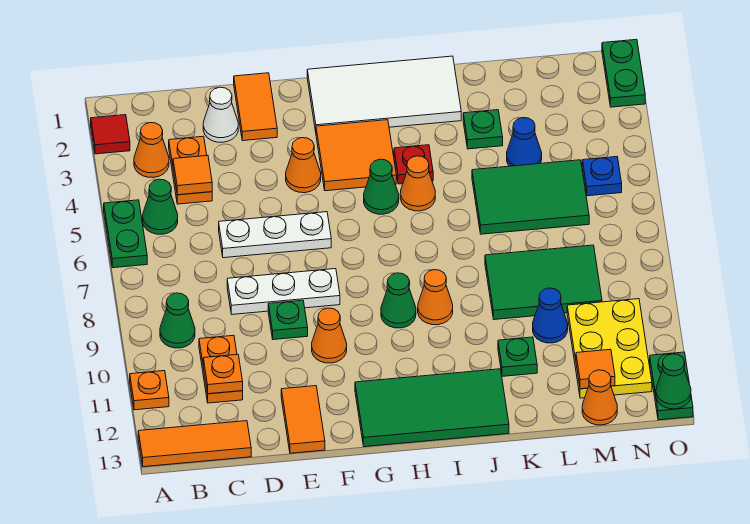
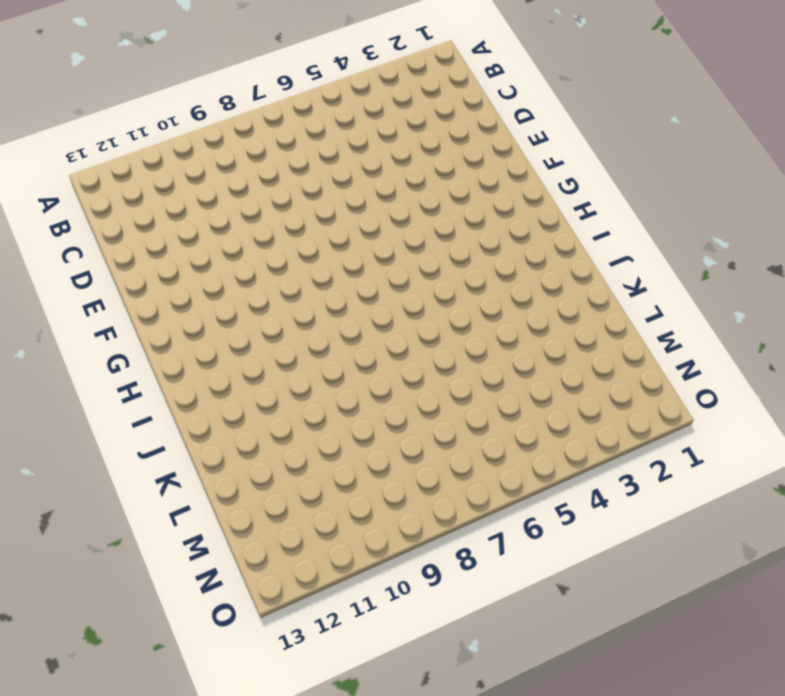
none -> red tile A2 level 1
none -> green plate A5:A6 level 1
none -> orange plate A11 level 1
none -> orange tile A13:C13 level 1

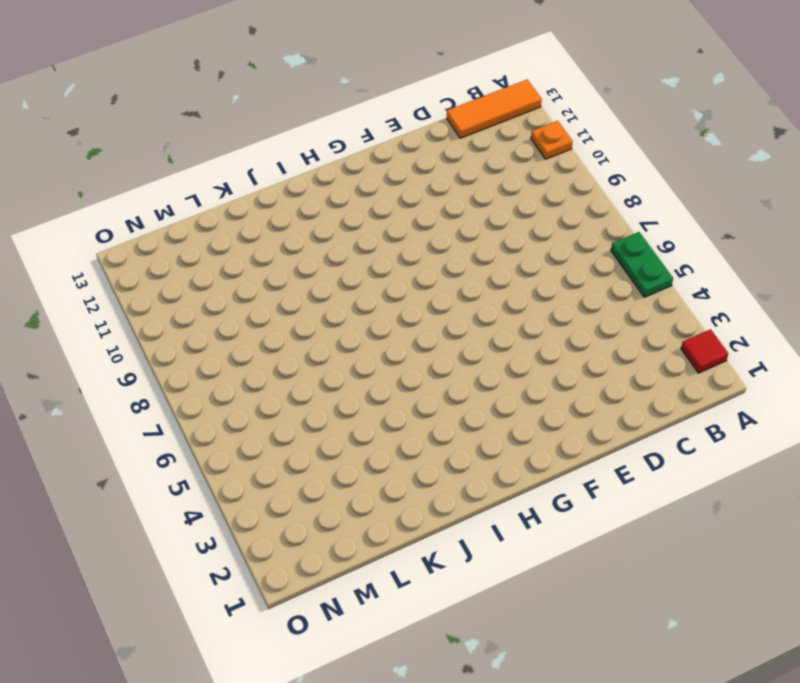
none -> orange cone B3 level 1
none -> green cone B5 level 1
none -> green cone B9 level 1
none -> orange plate C3:C4 level 1

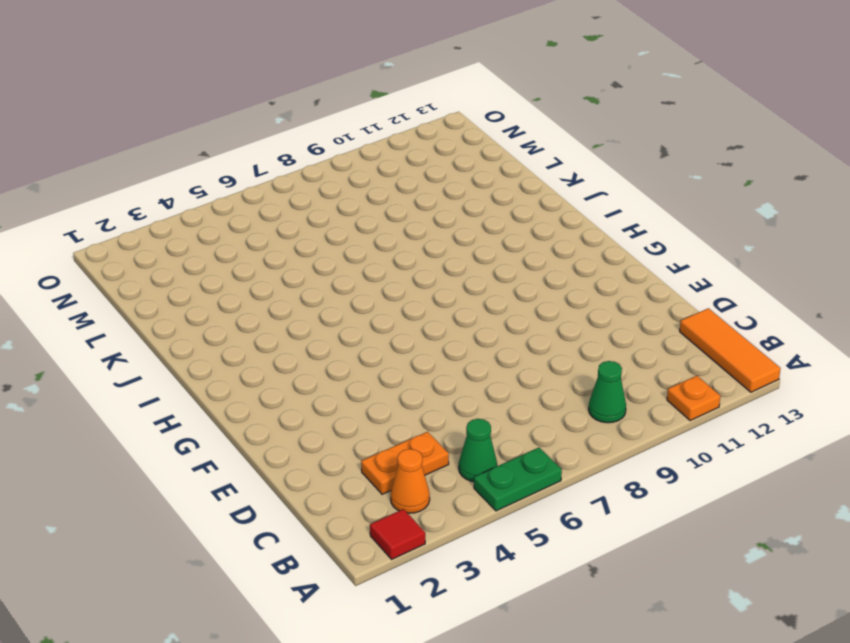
none -> orange plate C10:C11 level 1
none -> white cone D2 level 1
none -> white plate D6:F6 level 1
none -> white plate D8:F8 level 1

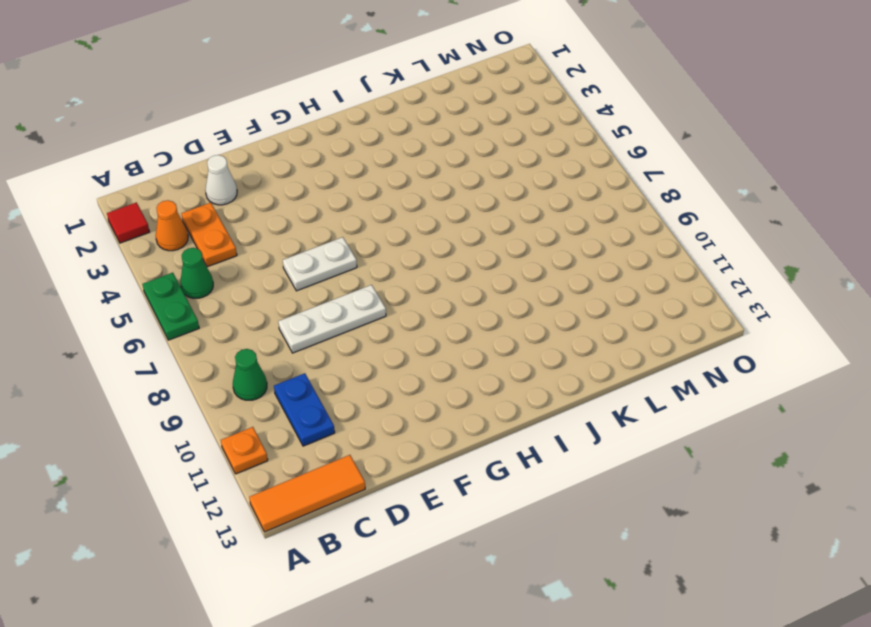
blue plate C10:C11 level 1 -> orange plate C10:C11 level 1
white plate E6:F6 level 1 -> white plate D6:F6 level 1
none -> orange tile E1:E2 level 1
none -> green plate E9 level 1
none -> orange tile E12:E13 level 1
none -> orange cone F4 level 1

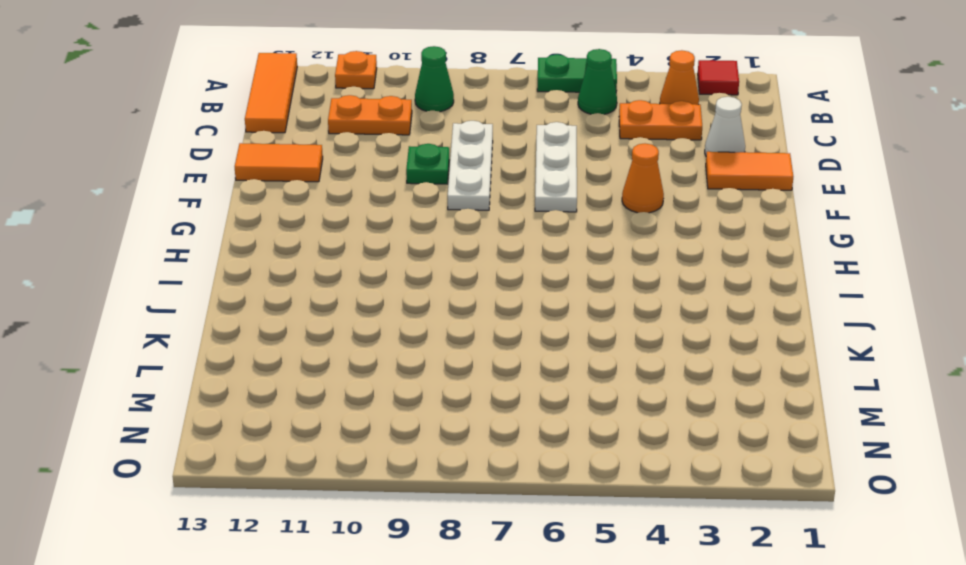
none -> orange cone F10 level 1
none -> white tile G1:J2 level 1
none -> orange tile G3:H4 level 1
none -> green tile G12:J13 level 1

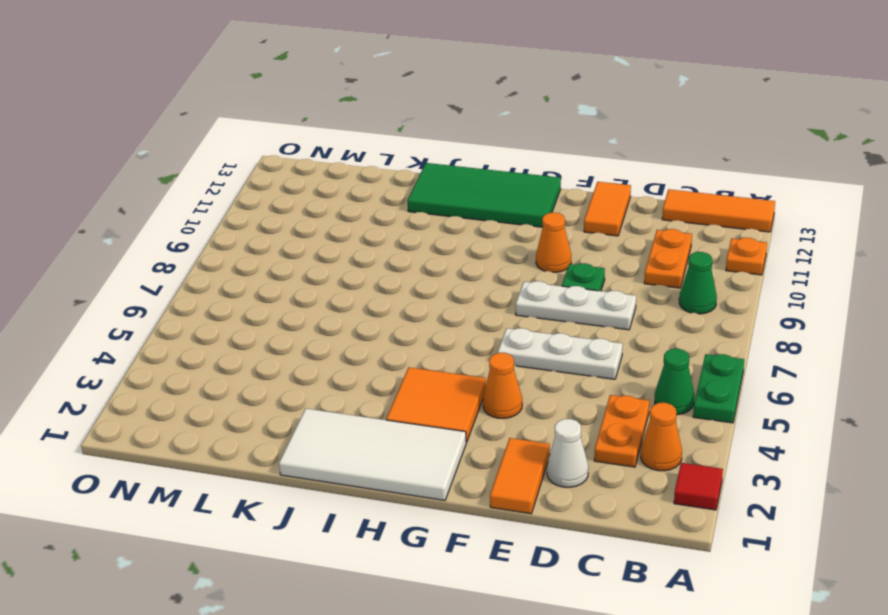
none -> green cone H5 level 1
none -> green cone H9 level 1
none -> red plate I4 level 1
none -> orange cone I5 level 1

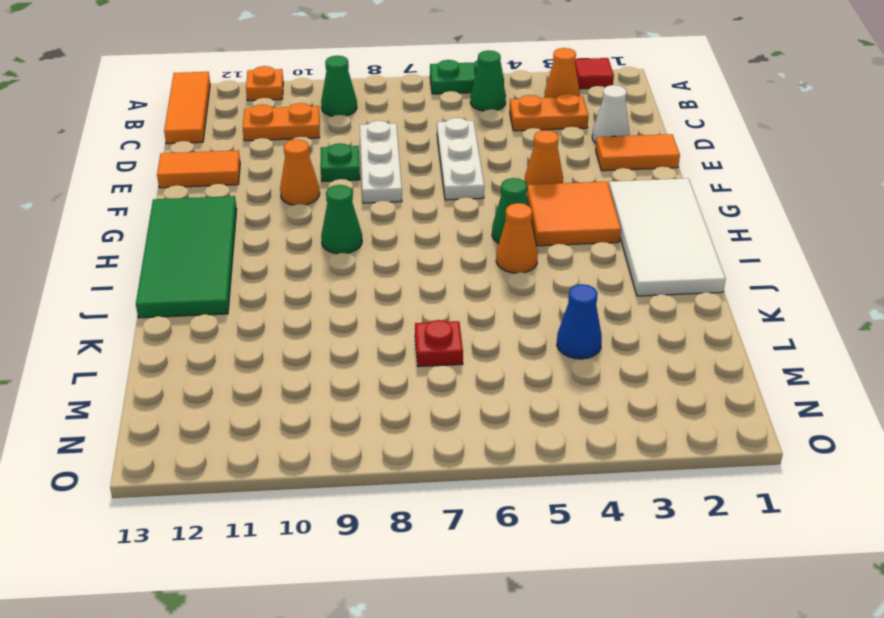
red plate L7 level 1 -> red plate I4 level 1
none -> orange cone I9 level 1
none -> green plate K3 level 1
none -> green tile K5:M6 level 1
none -> green tile K8:M9 level 1

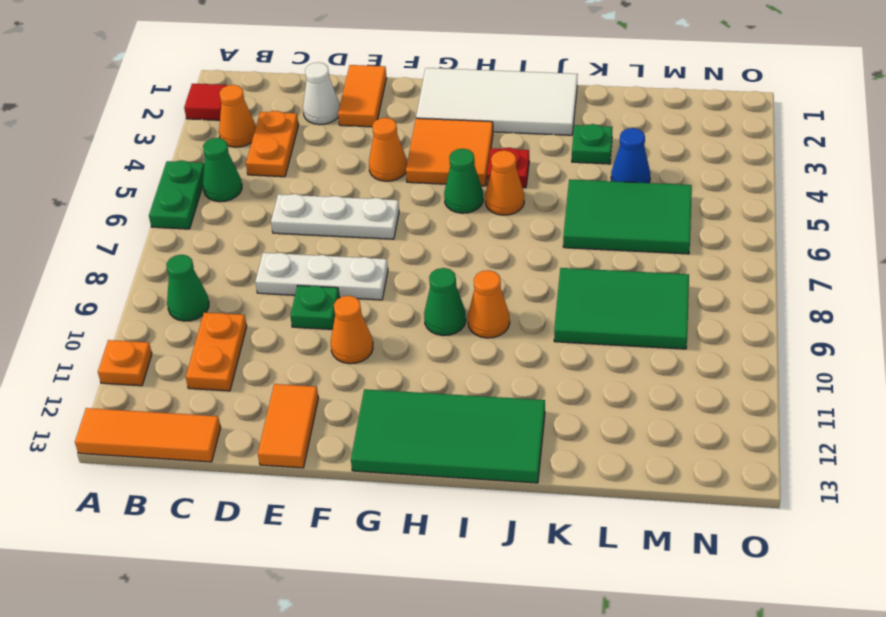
none -> green plate K11 level 1
none -> blue cone L10 level 1
none -> yellow plate M10:N12 level 1
none -> orange cone M13 level 1

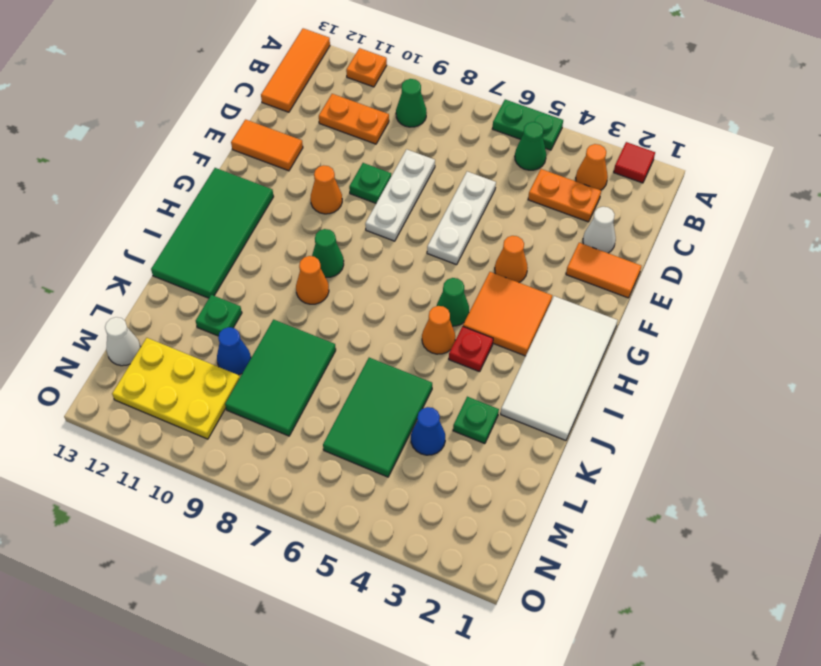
white cone M13 level 1 -> orange cone M13 level 1
none -> blue plate N5 level 1
none -> green plate O1:O2 level 1
none -> green plate O12:O13 level 1
none -> orange tile C4 level 2

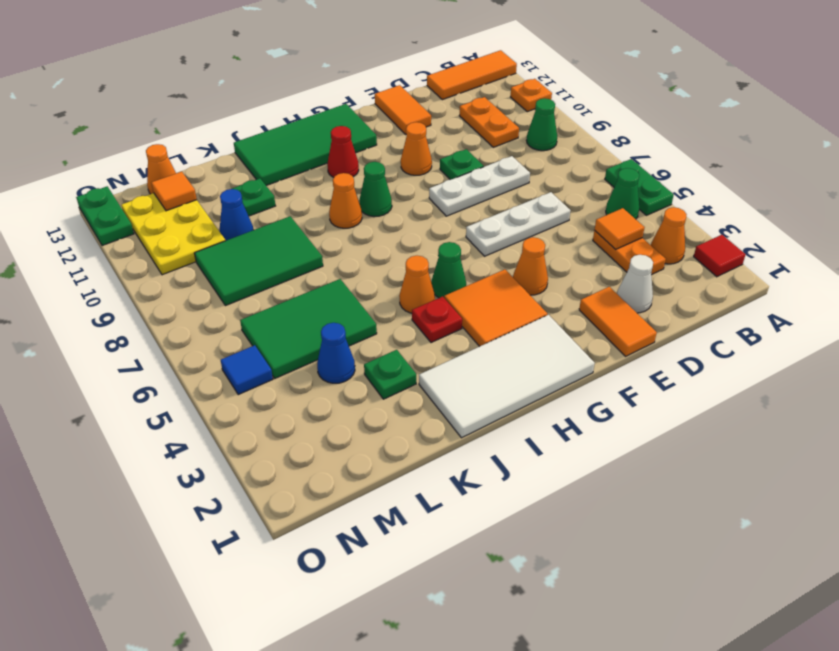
red cone H11 level 1 -> none
blue tile N5 level 1 -> blue plate N5 level 1
none -> green plate O1:O2 level 1
none -> orange plate C11 level 2
none -> green cone O13 level 2

